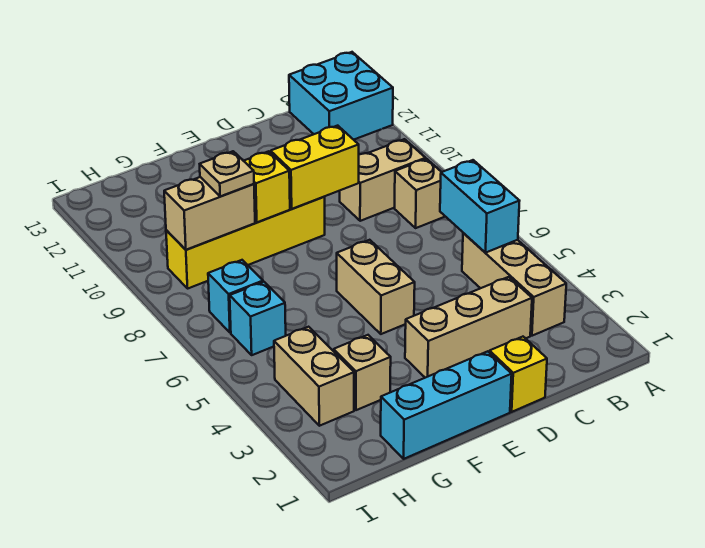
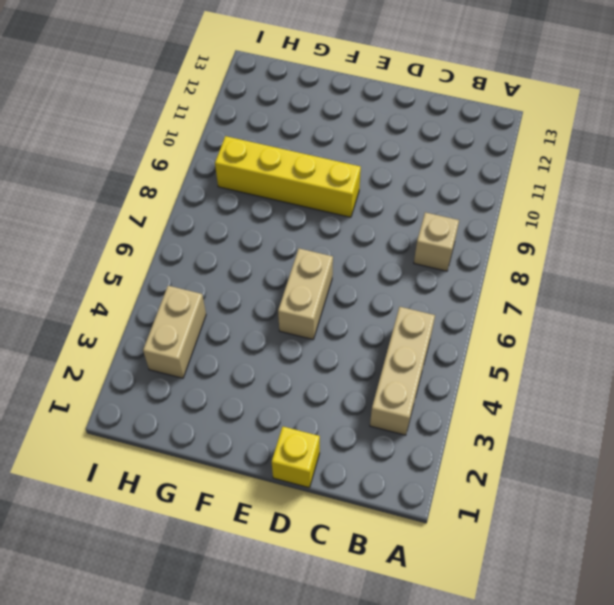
none -> cyan brick A12:B13 level 1
none -> tan brick B9:C9 level 1
none -> tan brick C3:E3 level 1

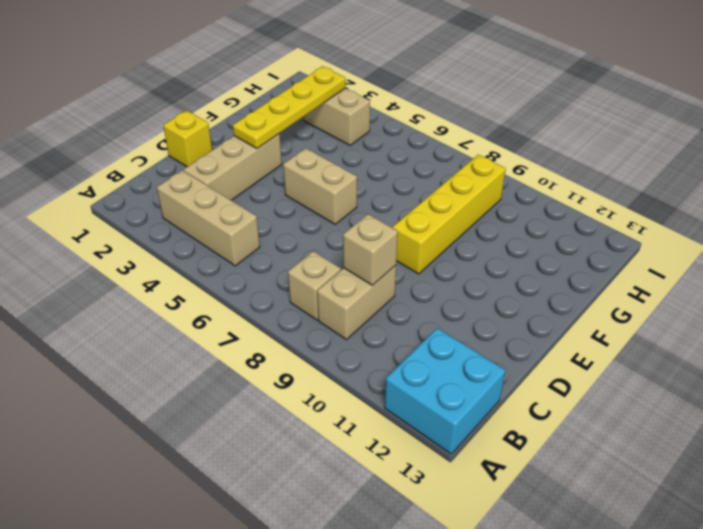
tan brick C9 level 2 -> tan brick G3 level 1
yellow plate E3:H3 level 2 -> none
none -> cyan brick E1:G1 level 1
none -> cyan brick H6 level 1
none -> cyan brick H7 level 1

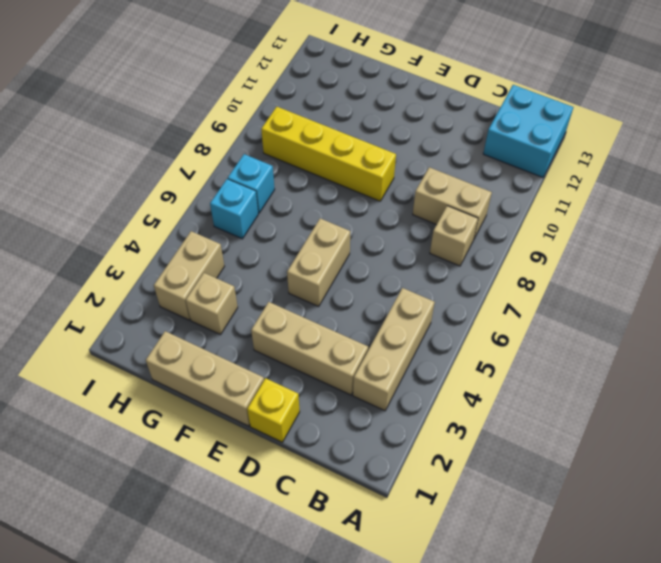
tan brick E1:G1 level 1 -> cyan brick E1:G1 level 1
none -> cyan brick B5:B6 level 2
none -> yellow brick D9:E9 level 2
none -> yellow brick F9 level 2

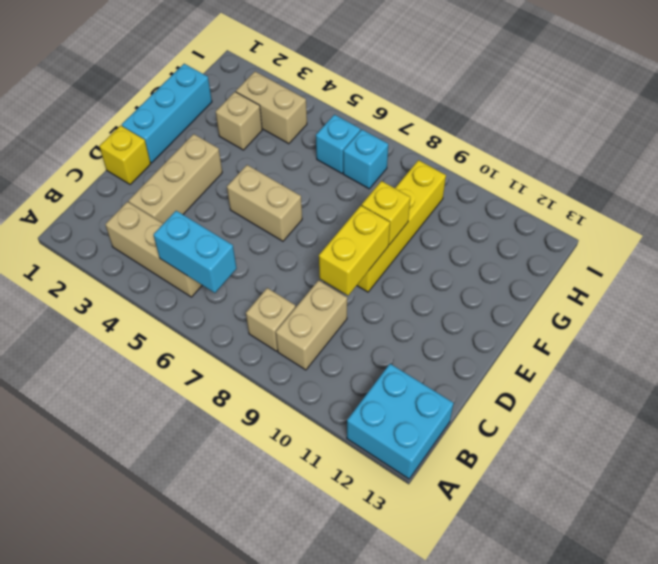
none -> tan brick G9:H9 level 2
none -> tan plate G9 level 3

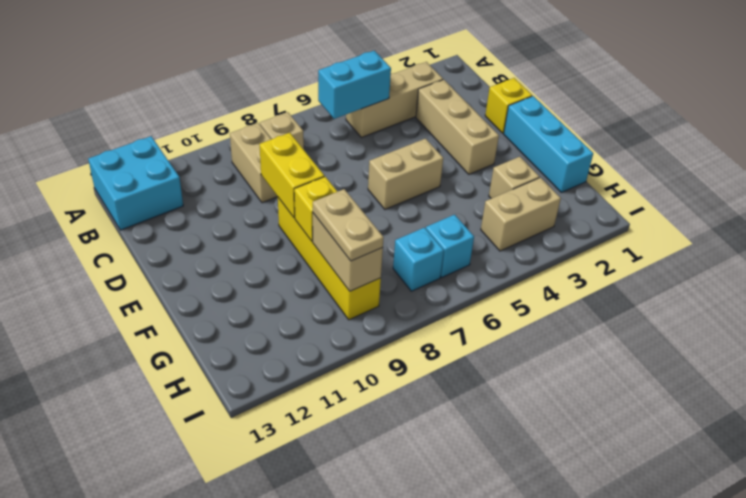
tan plate G9:H9 level 3 -> tan plate G9 level 3

